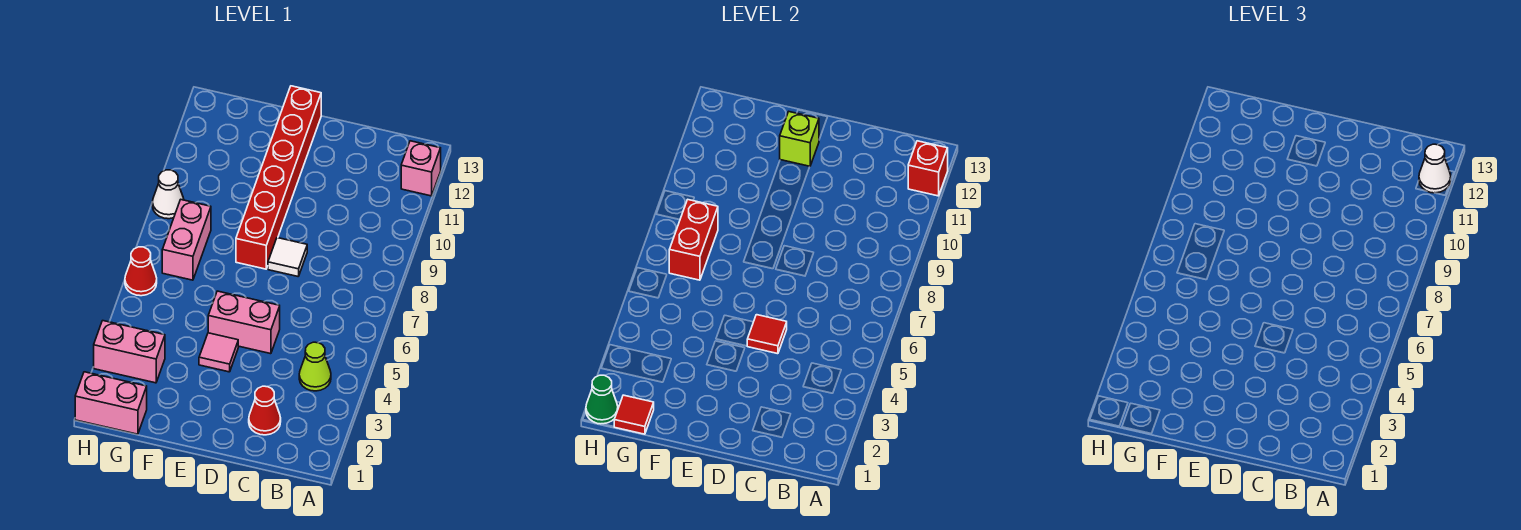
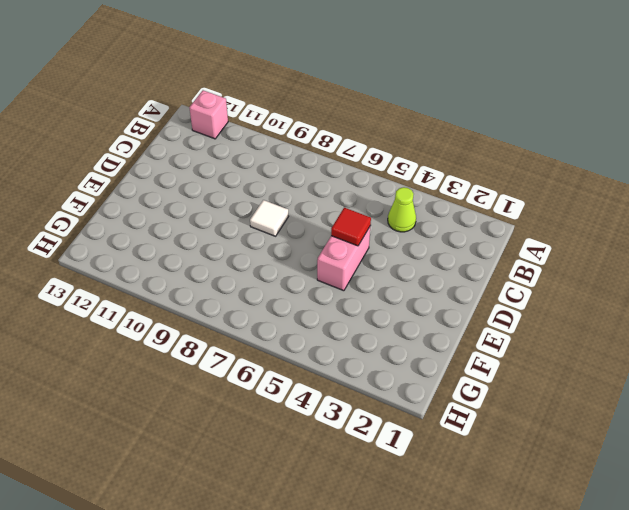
none -> red cone C2 level 1
none -> pink tile E4 level 1
none -> red brick E8:E13 level 1

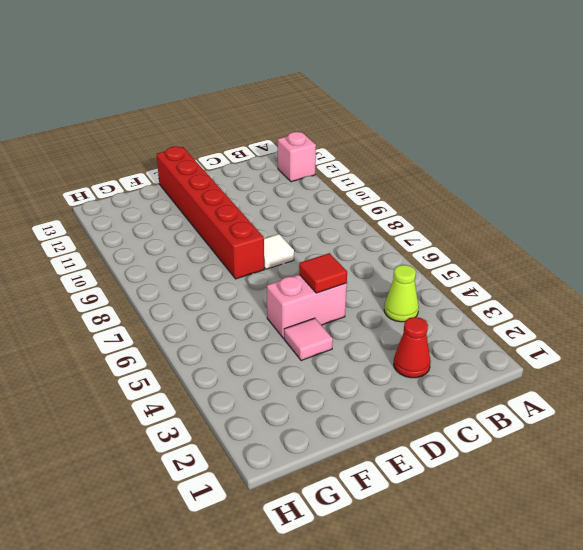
none -> pink brick G1:H1 level 1
none -> pink brick G3:H3 level 1
none -> pink brick G7:G8 level 1

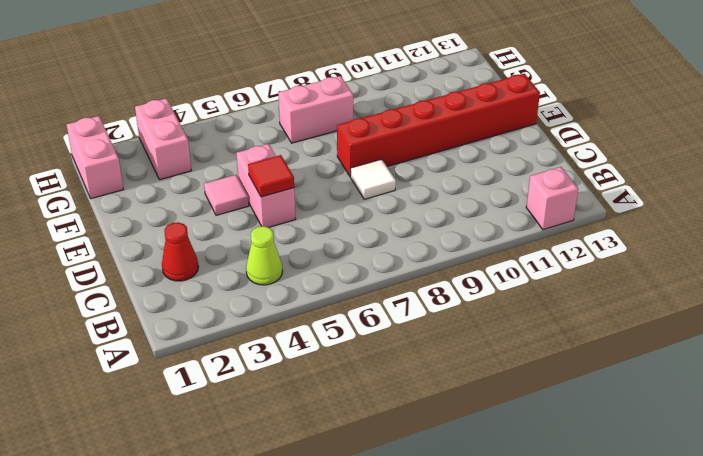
none -> red cone H6 level 1
none -> white cone H9 level 1
none -> red brick A12 level 2

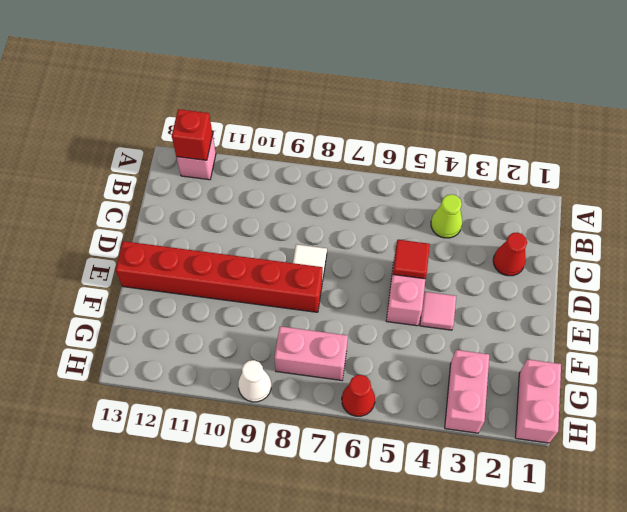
none -> lime brick E12 level 2
none -> red tile G1 level 2
none -> red brick G7:G8 level 2

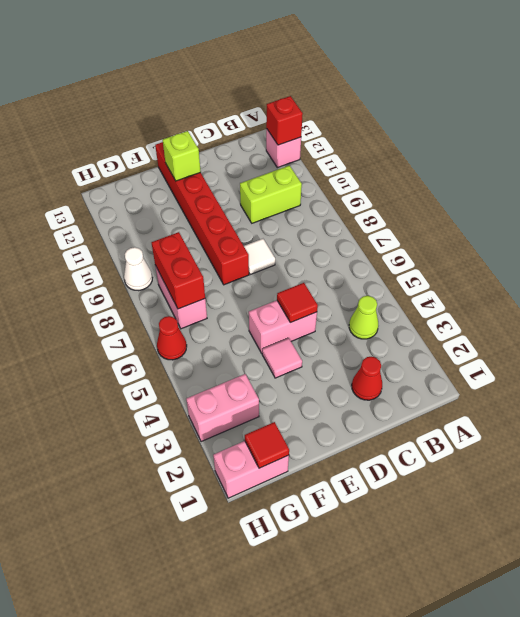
lime brick B10:C10 level 1 -> none
none -> green cone H1 level 2
none -> white cone A12 level 3

